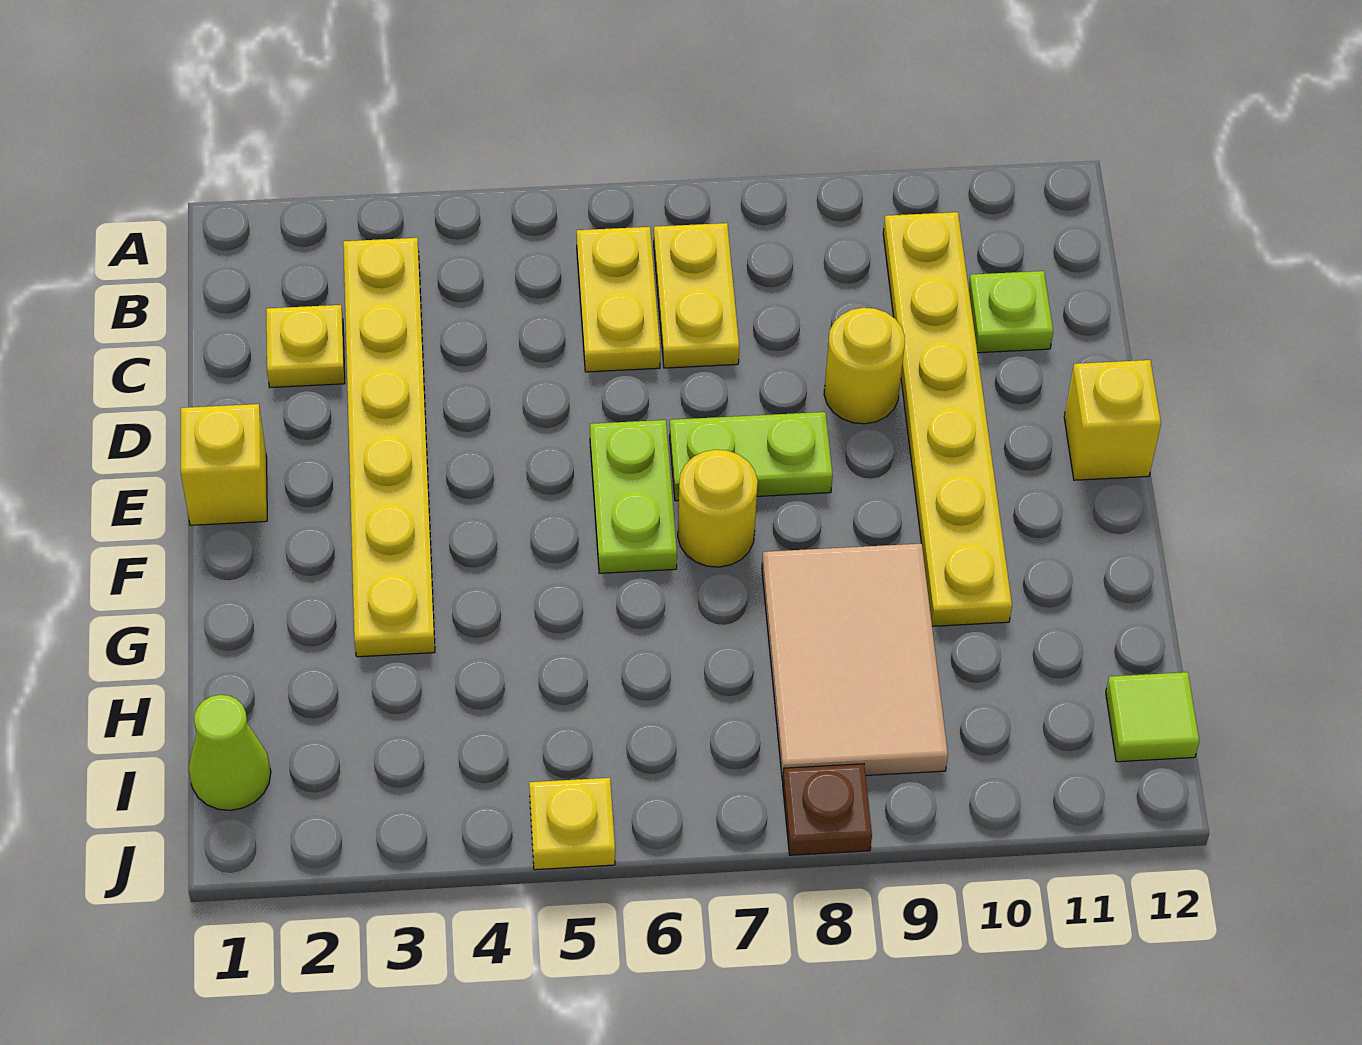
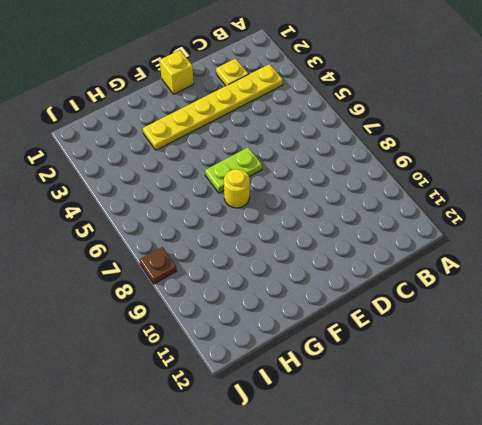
none -> yellow plate B6:C6 level 1
none -> yellow plate B7:C7 level 1
none -> yellow plate B10:G10 level 1

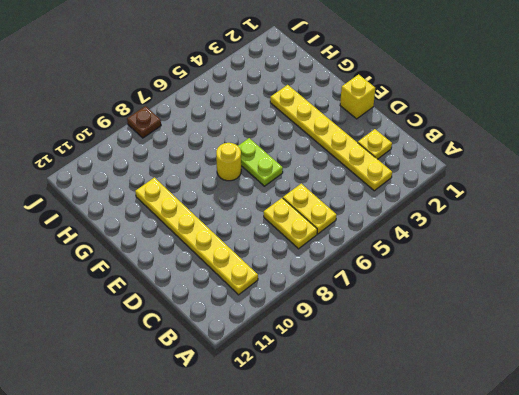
none -> lime plate C11 level 1
none -> yellow round brick D9 level 1
none -> lime plate E7:E8 level 1

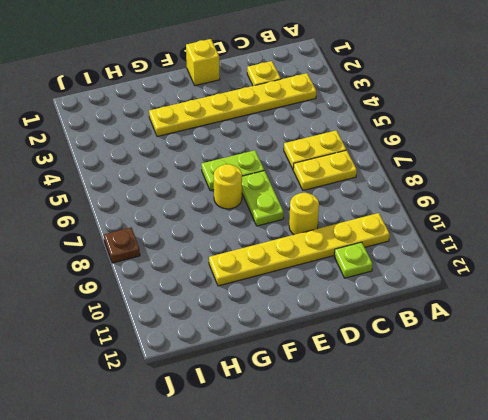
none -> yellow brick E12 level 1
none -> tan tile G8:I9 level 1
none -> lime cone I1 level 1

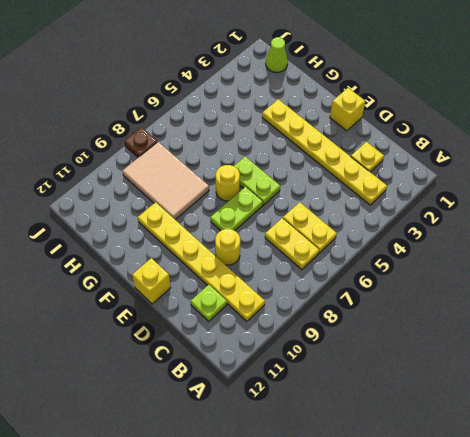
none -> lime tile I12 level 1
none -> yellow plate J5 level 1

